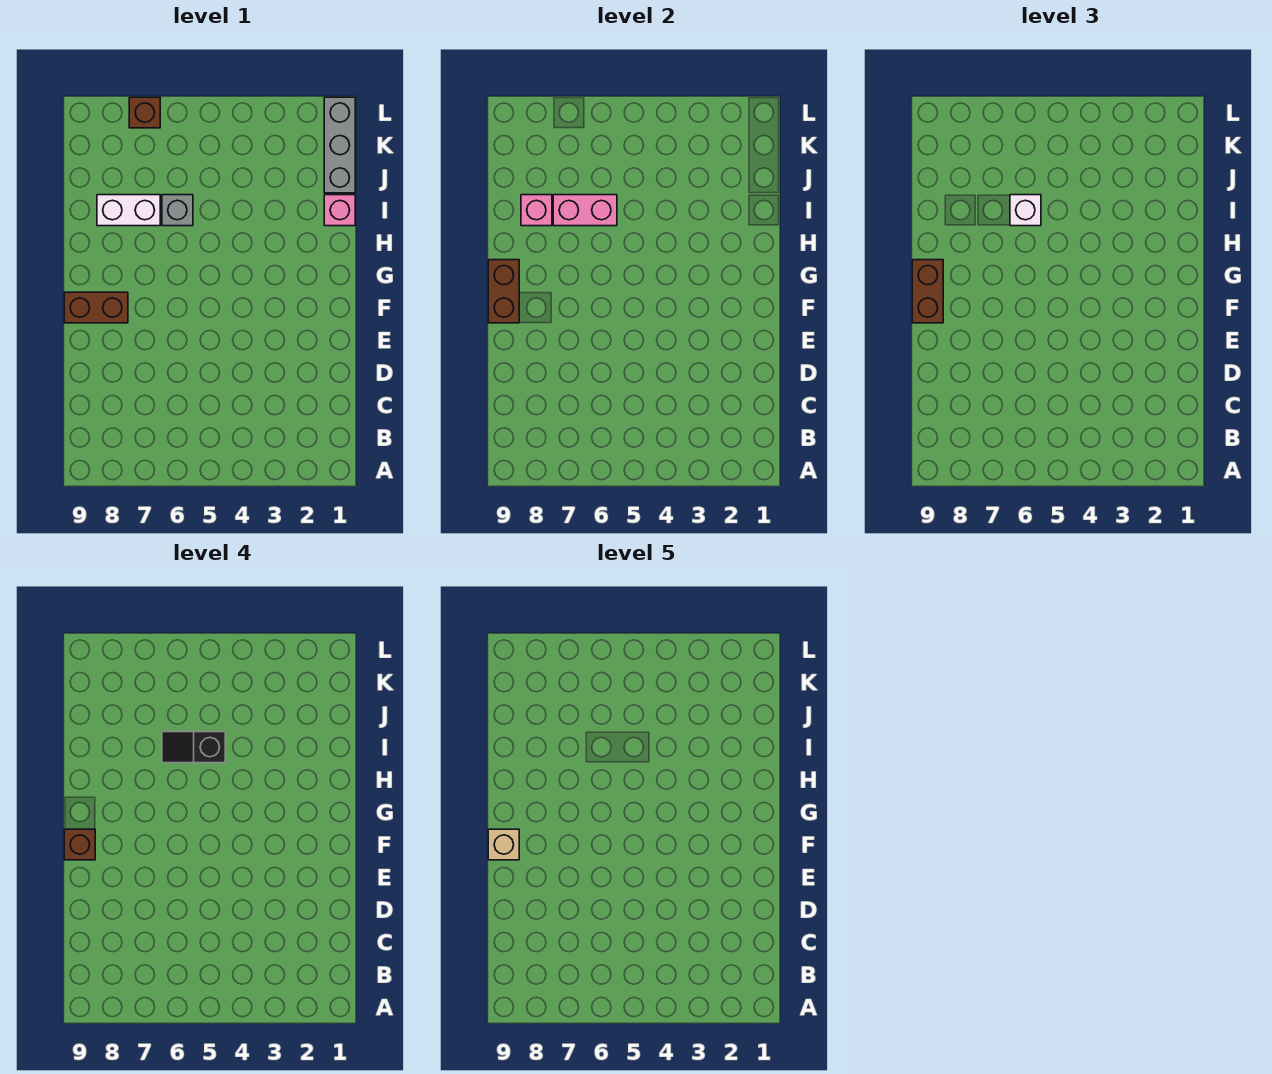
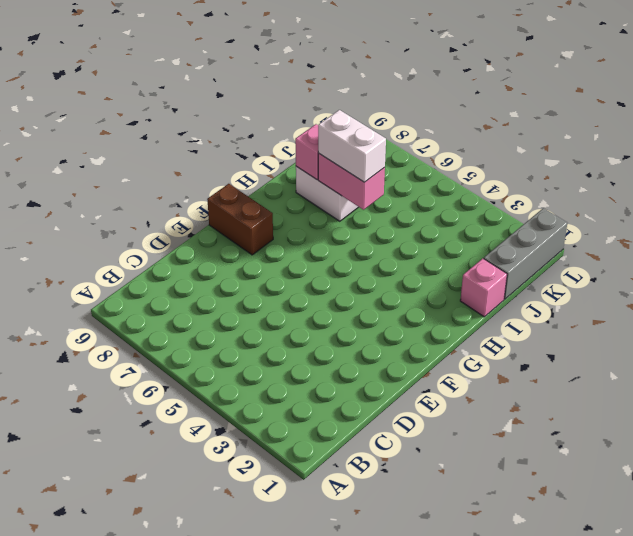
white brick I6:I7 level 3 -> white brick I6 level 3
none -> grey brick I6 level 1
none -> brown brick L7 level 1
none -> brown brick F9:G9 level 2

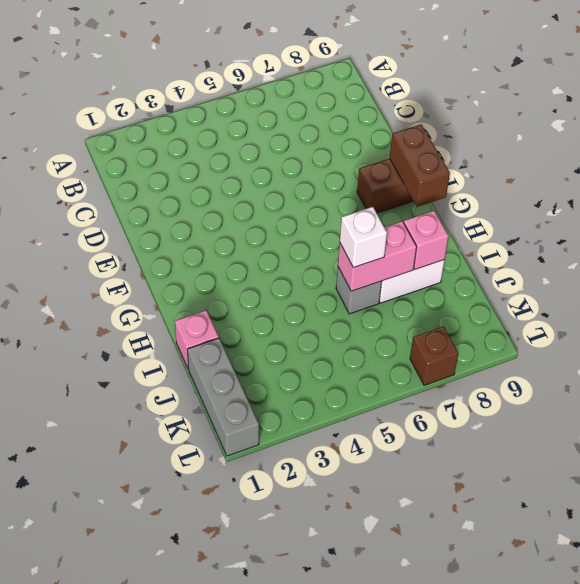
none -> brown brick F9:G9 level 3
none -> brown brick F9 level 4
none -> black slope I5:I6 level 4 top 5

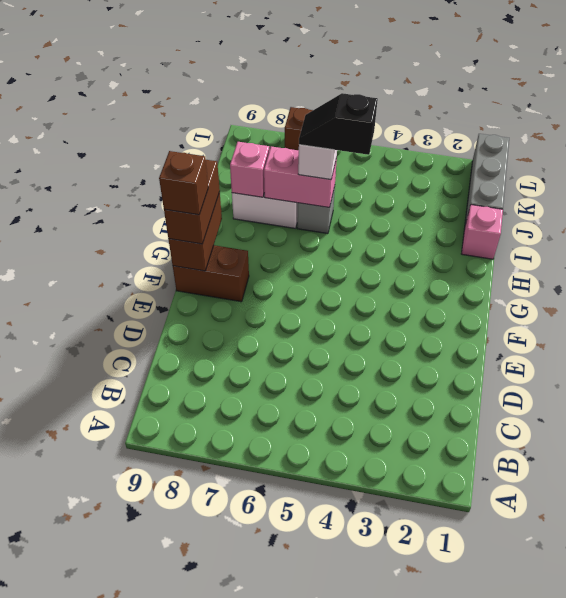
none -> tan brick F9 level 5

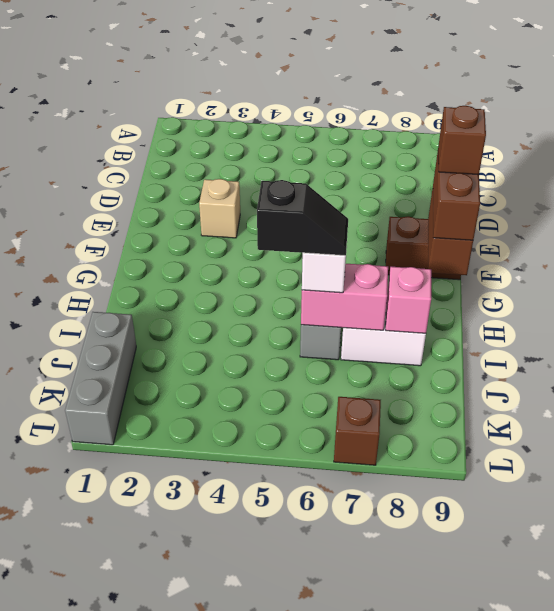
tan brick E3 level 1 -> tan brick F9 level 5
none -> pink brick I1 level 1

